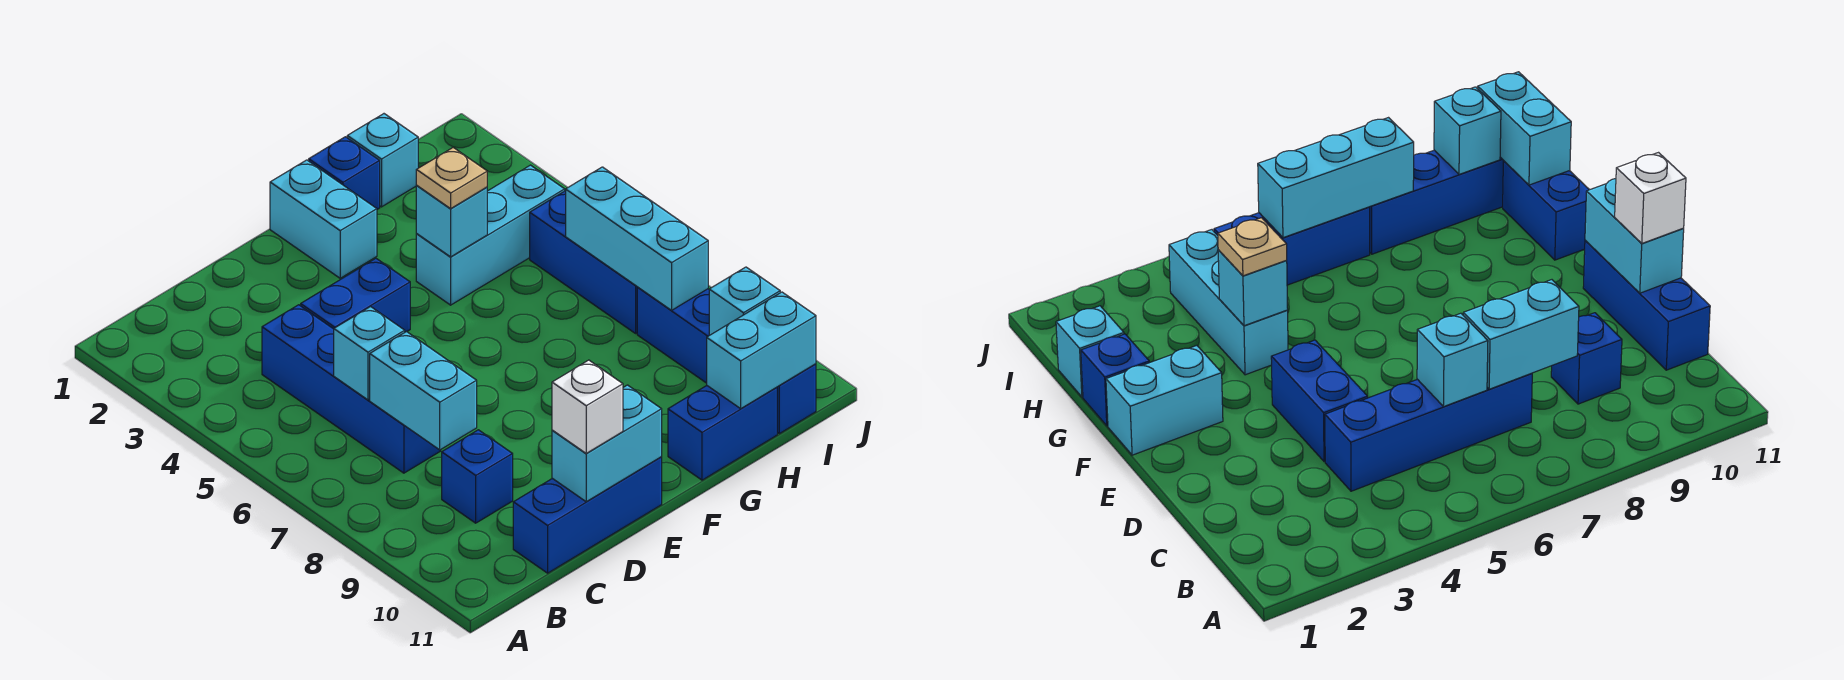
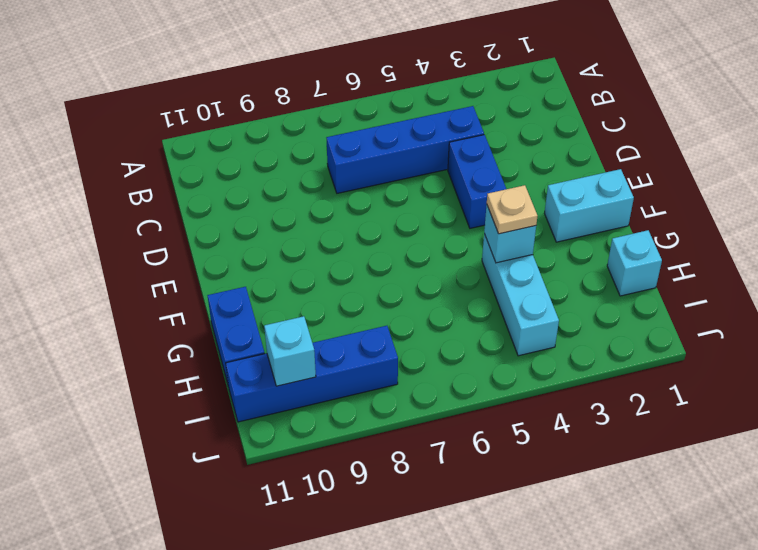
none -> blue brick C9 level 1
none -> blue brick C11:E11 level 1
none -> blue brick G1 level 1

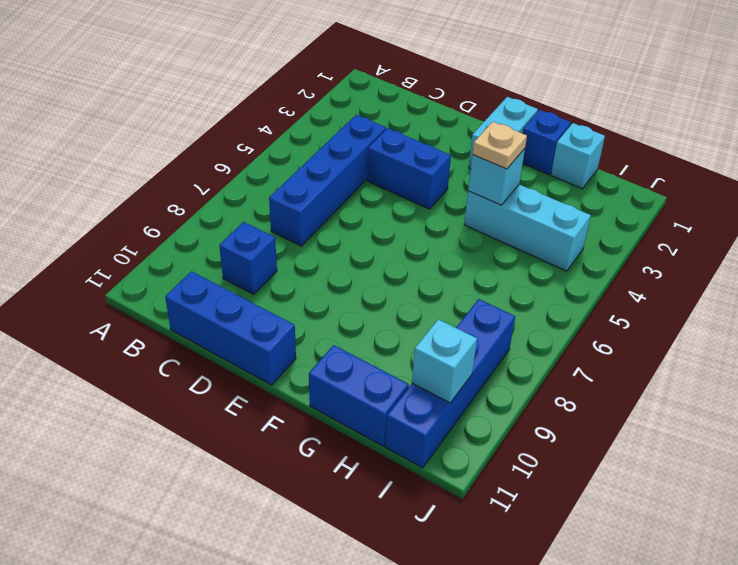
none -> blue brick I5:I7 level 1
none -> cyan brick C6 level 2
none -> cyan brick C7:C8 level 2

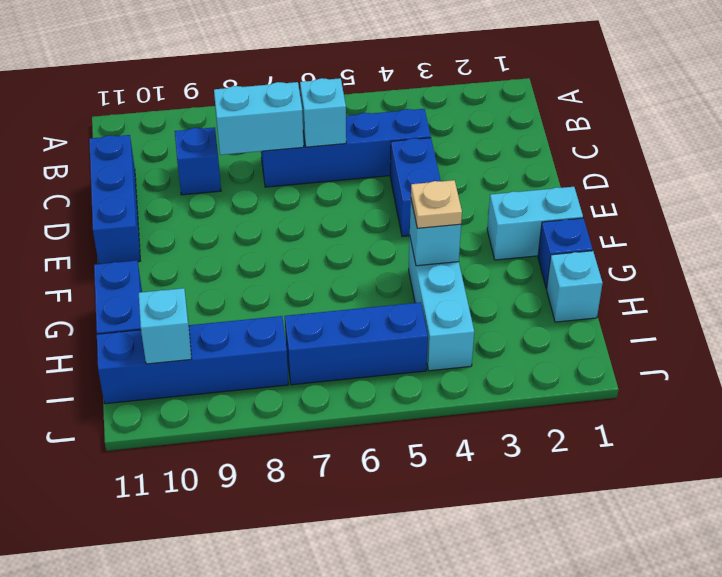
none -> cyan brick D11:E11 level 2
none -> cyan brick H11:I11 level 2
none -> cyan brick I6:I8 level 2

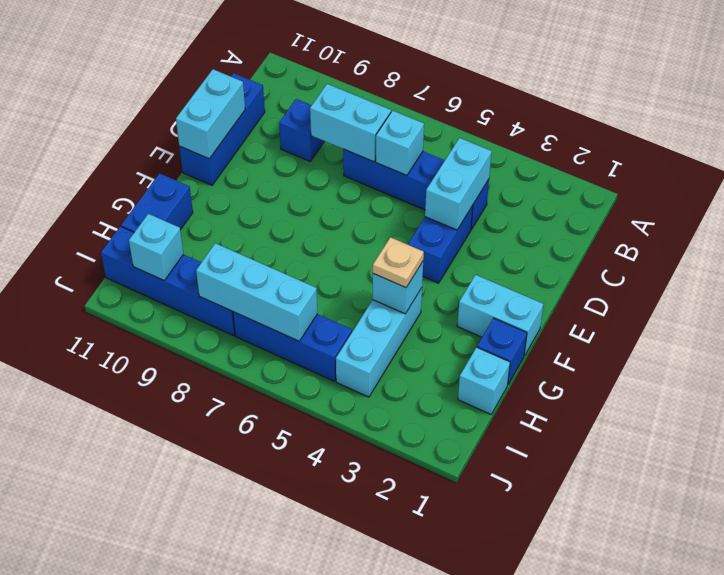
cyan brick C4:D4 level 2 -> cyan brick H11:I11 level 2
none -> white brick D11 level 3

